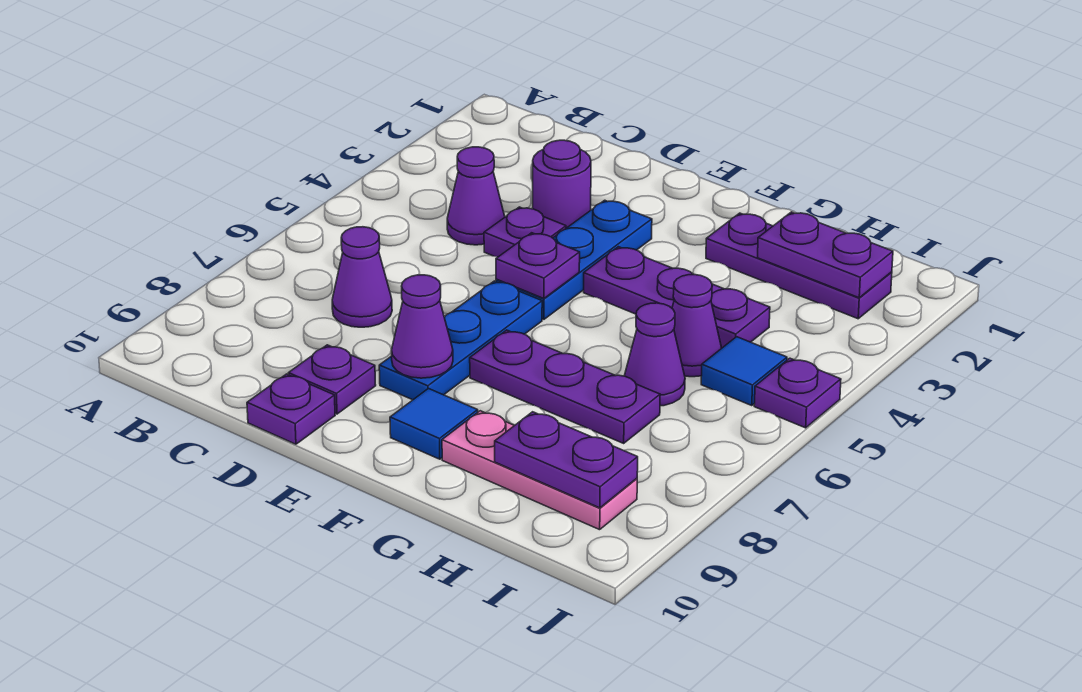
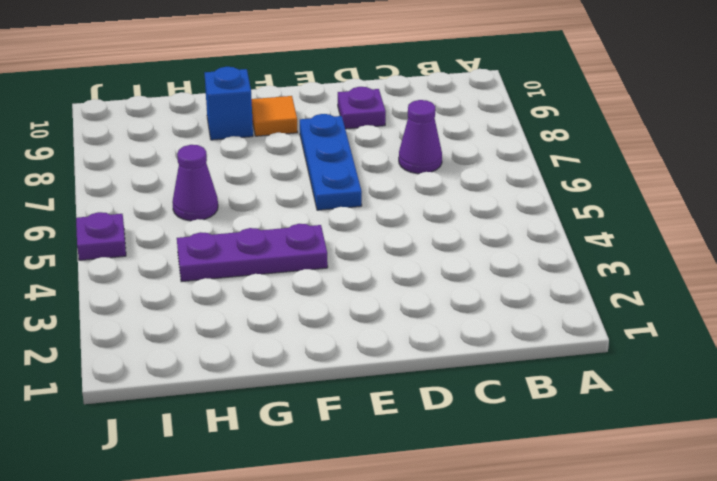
orange tile F9 level 1 -> blue tile F9 level 1
blue brick G9 level 1 -> pink plate G9:I9 level 1
none -> purple cone C4 level 1
none -> purple round brick D3 level 1
none -> purple plate D4 level 1

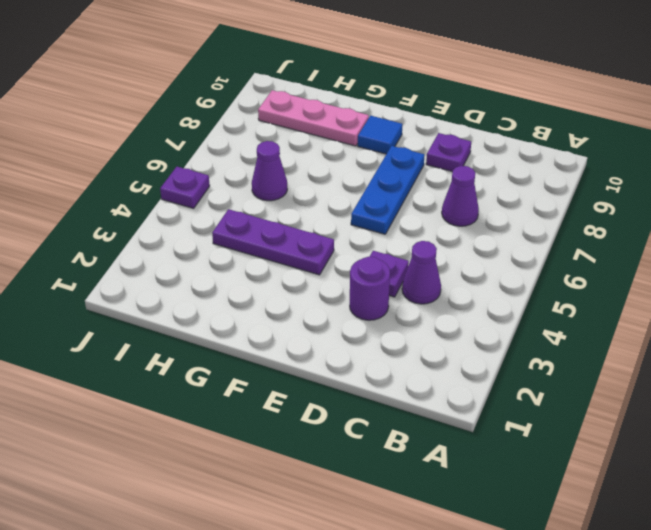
none -> purple plate D10 level 1
none -> blue plate E3:E5 level 1
none -> purple plate F7:H7 level 1

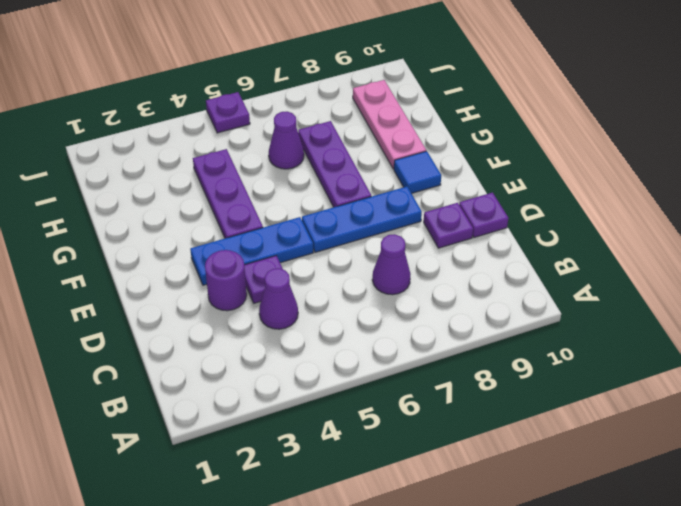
none -> purple plate G2:I2 level 1
none -> purple cone H5 level 1
none -> blue tile I5 level 1

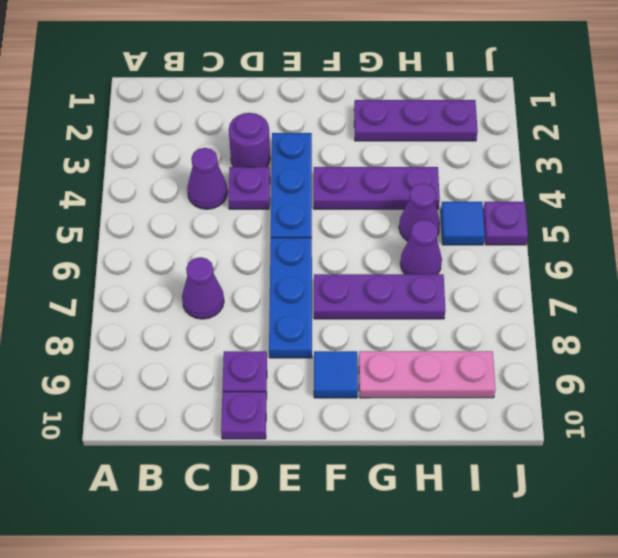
none -> purple plate E5 level 2
none -> purple cone E8 level 2
none -> purple plate H2:I2 level 2

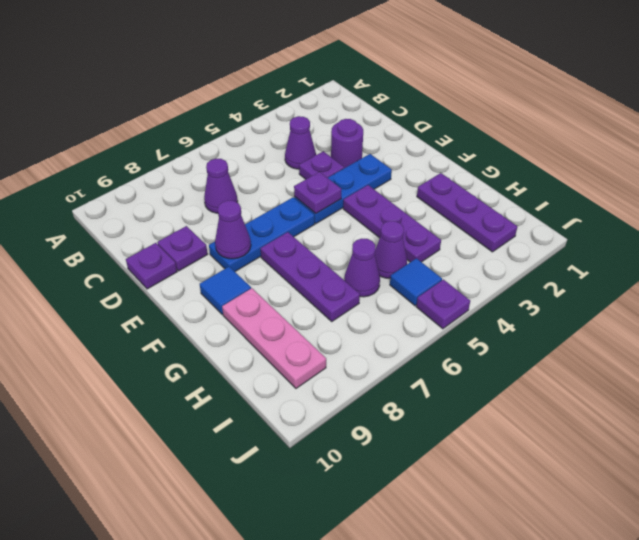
none -> purple plate H2:I2 level 2
none -> purple plate H9:I9 level 2

